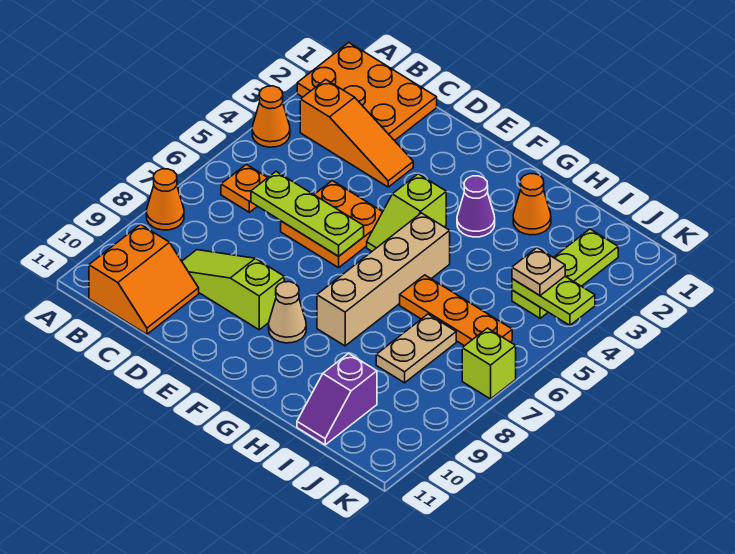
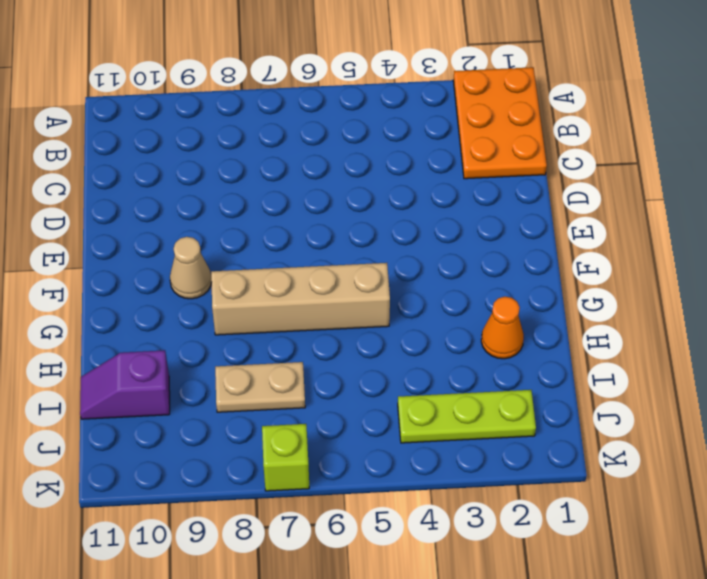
none -> orange cone A4 level 1
none -> orange cone A8 level 1
none -> orange slope B3:D3 level 1 top B

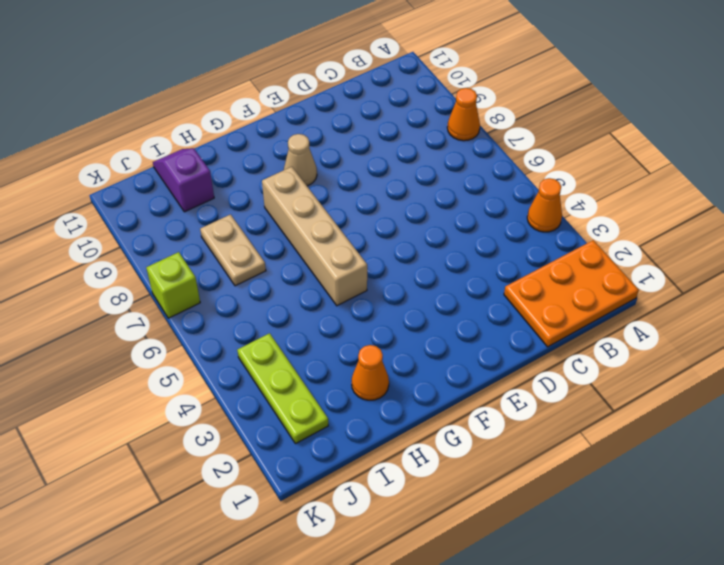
none -> orange slope B3:D3 level 1 top B
none -> orange plate B6 level 1
none -> orange slope B10:C11 level 1 top B

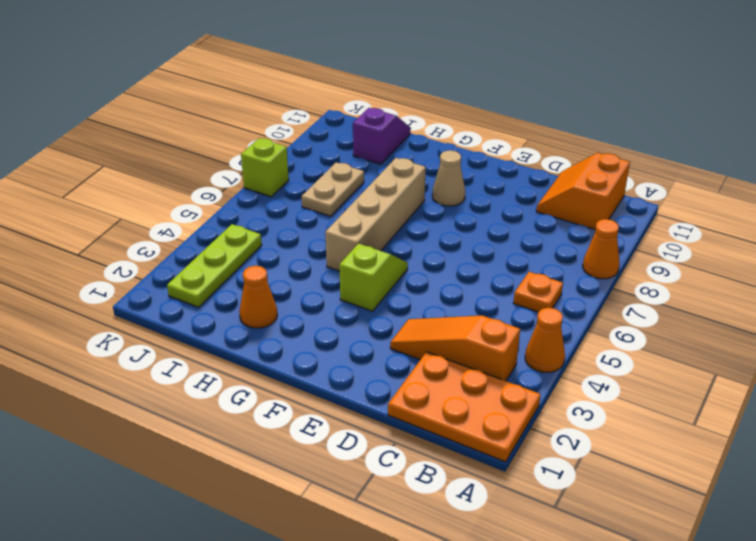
none -> lime slope C9:E9 level 1 top E
none -> orange plate D5:E6 level 1
none -> purple cone G3 level 1

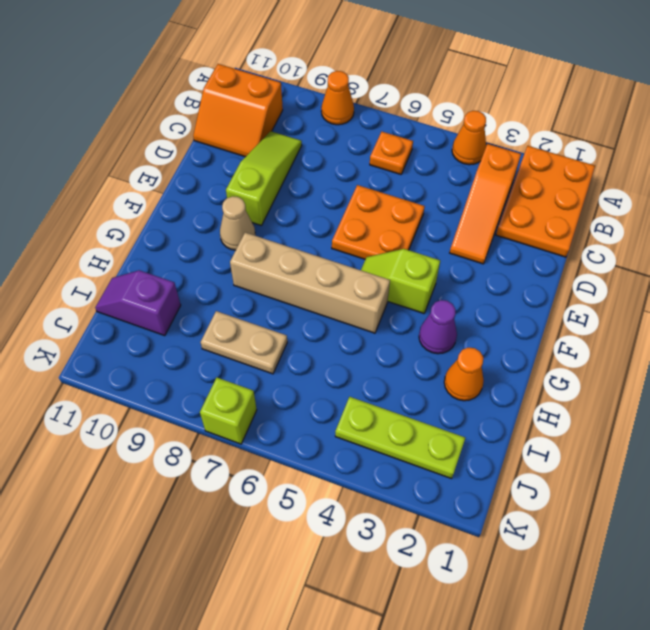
none -> orange plate H6:J6 level 1
none -> lime plate C6:E6 level 2
none -> lime plate J4:K4 level 2

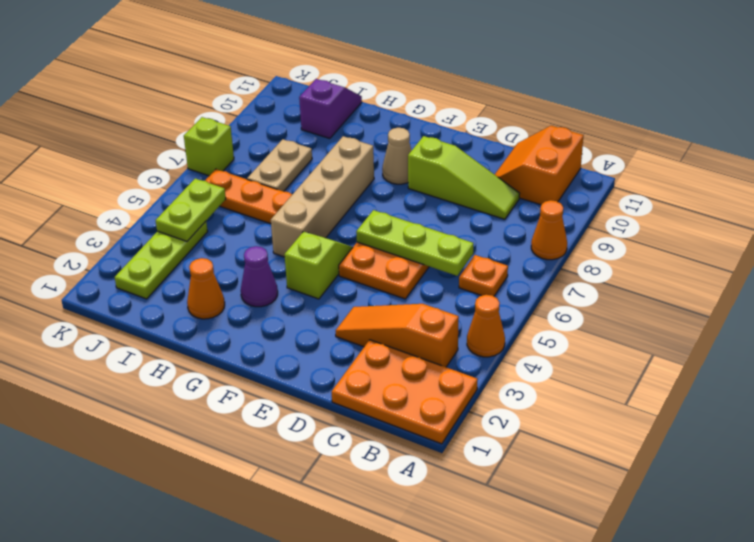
lime plate J4:J5 level 2 -> lime plate J4:K4 level 2
none -> tan plate J4 level 3

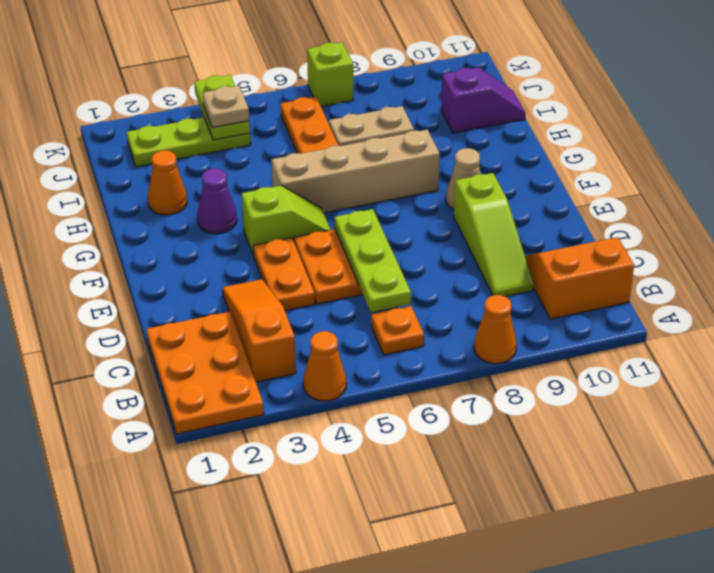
orange plate D4:E4 level 1 -> none

